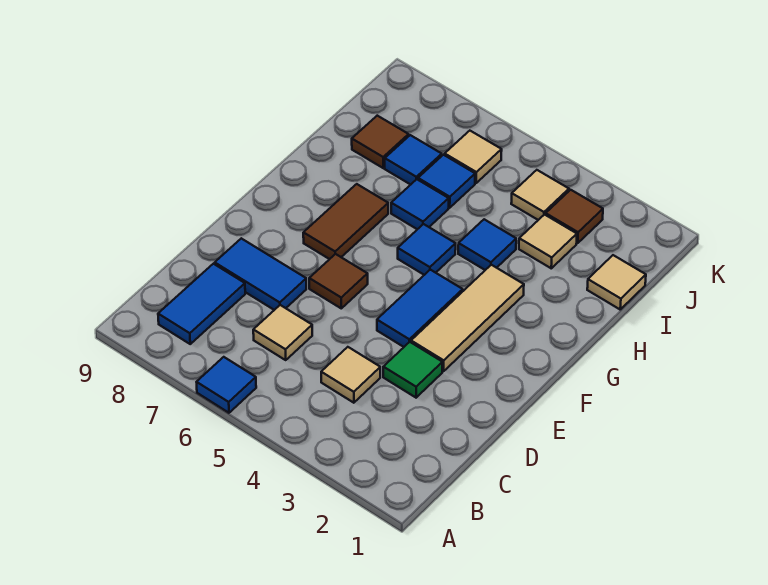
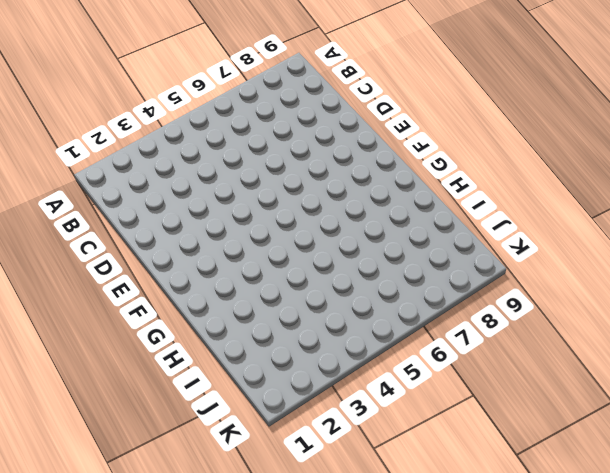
none -> blue tile A6 level 1
none -> blue tile B8:C8 level 1
none -> tan tile C4 level 1

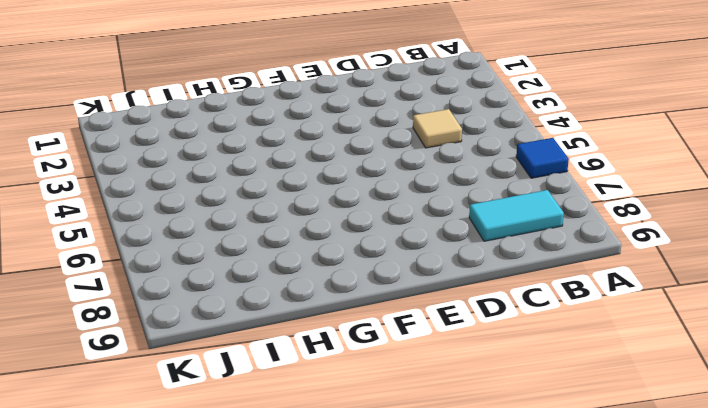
cyan tile B8:C8 level 1 -> blue tile B8:C8 level 1
none -> tan tile C6 level 1
none -> green tile D3 level 1
none -> blue tile D7:D8 level 1

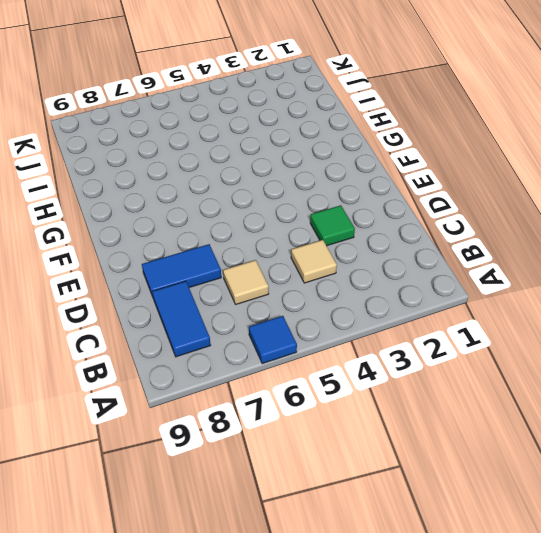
none -> tan tile E3:G3 level 1
none -> blue tile E4:F4 level 1
none -> brown tile E6 level 1

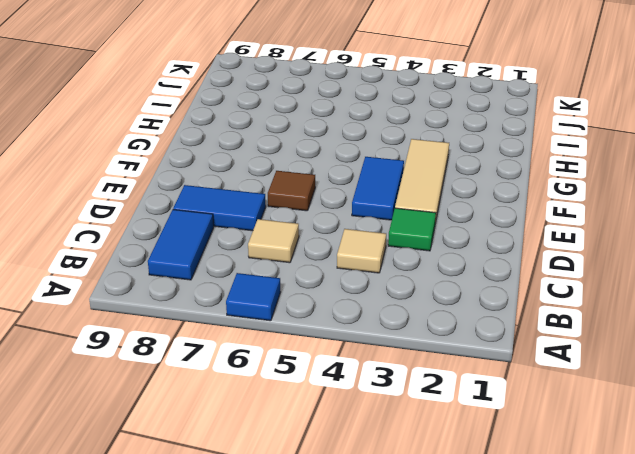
none -> brown tile F7:G7 level 1
none -> blue tile G5 level 1
none -> blue tile H4 level 1

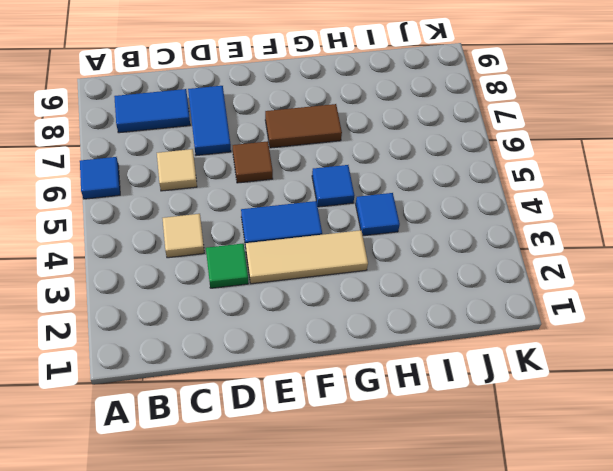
none -> blue tile H6 level 1
none -> tan tile I1 level 1
none -> tan tile I3 level 1

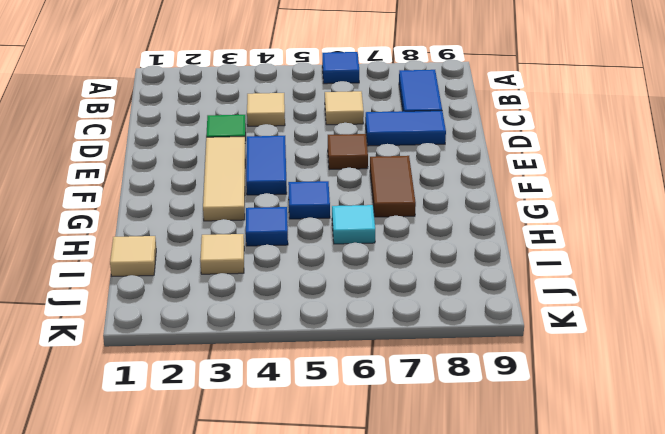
cyan tile H6 level 1 -> blue tile H6 level 1
none -> blue tile I6 level 1
none -> blue tile I7 level 1
none -> brown tile I8 level 1

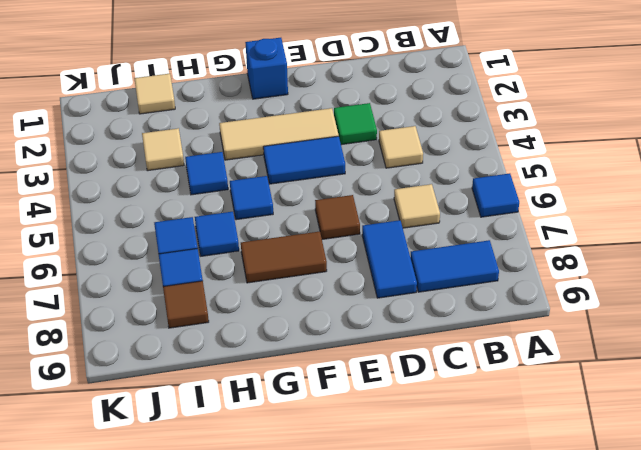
blue brick F1 level 1 -> none
none -> brown tile J3 level 1
none -> tan tile J4 level 1
none -> tan tile J6 level 1

